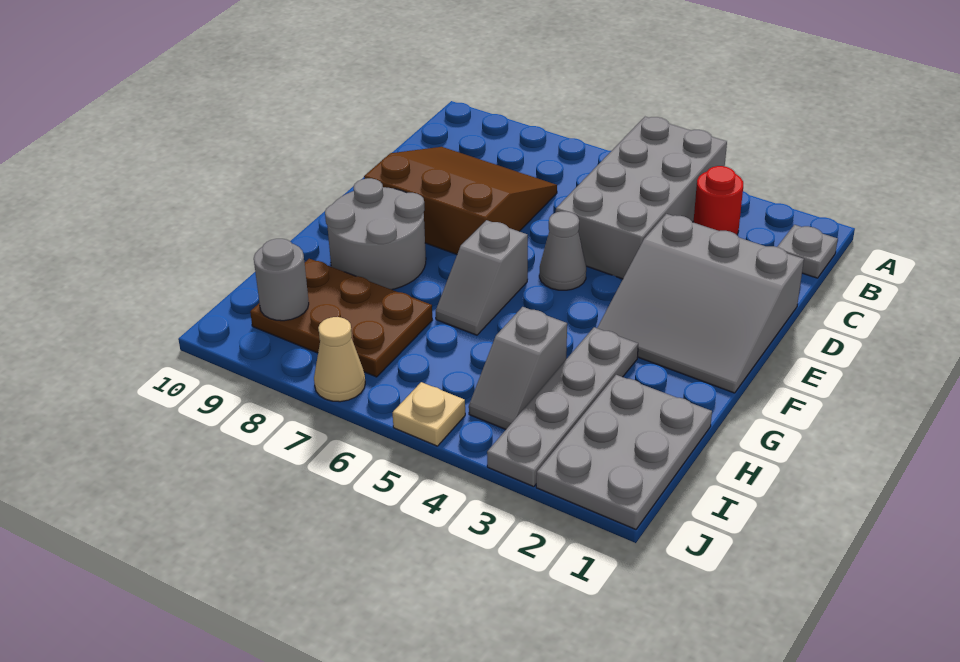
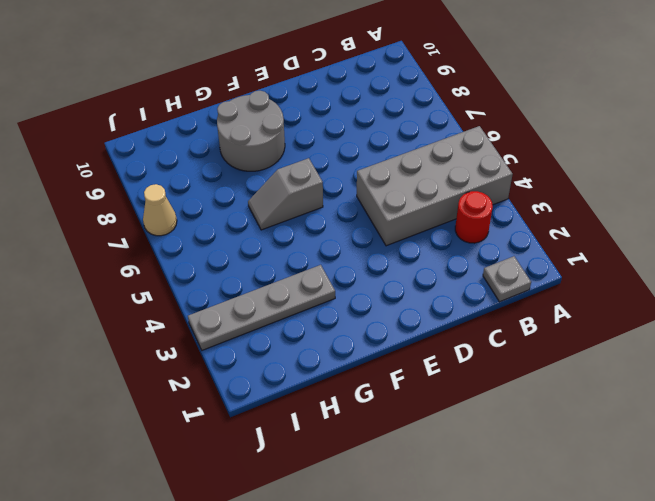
none -> brown slope C7:E9 level 1 top E
none -> grey slope D1:F3 level 1 top D
none -> grey cone E5 level 1

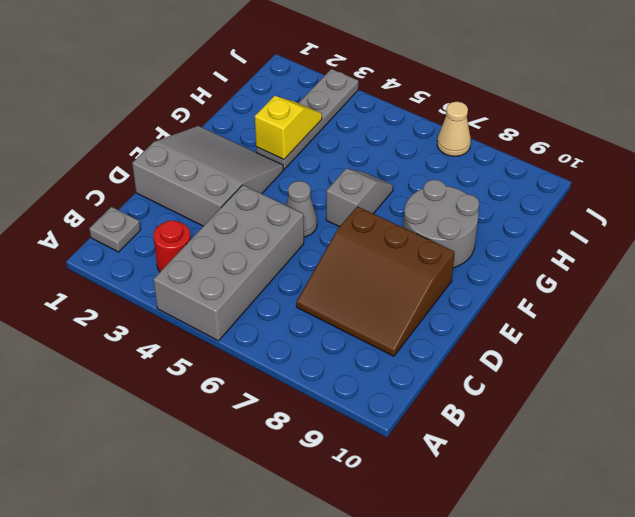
yellow slope G3:H3 level 2 top G -> none
none -> grey plate H1:J2 level 1
none -> grey slope H4:I4 level 1 top H
none -> brown plate H7:I9 level 1

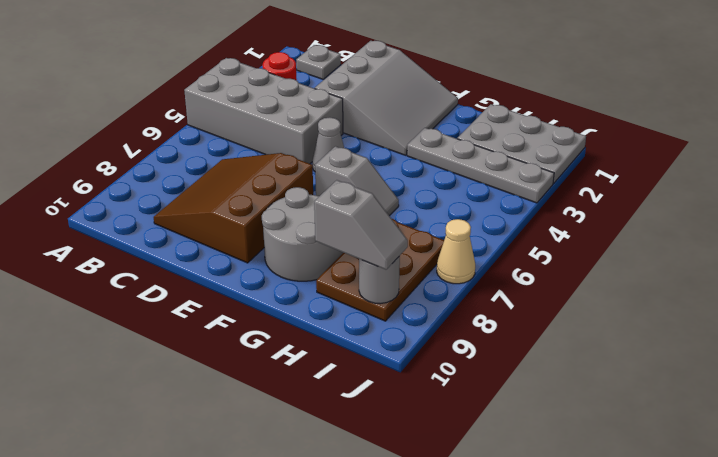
grey slope H9:I9 level 3 top H -> grey slope H4:I4 level 1 top H
none -> tan plate J5 level 1

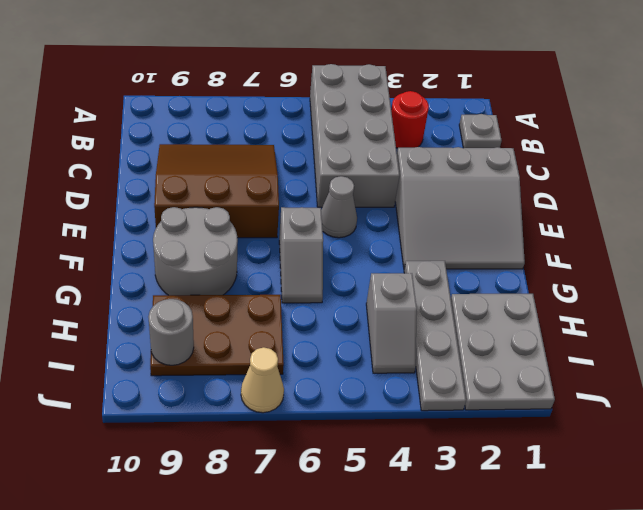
none -> tan plate J5 level 1

